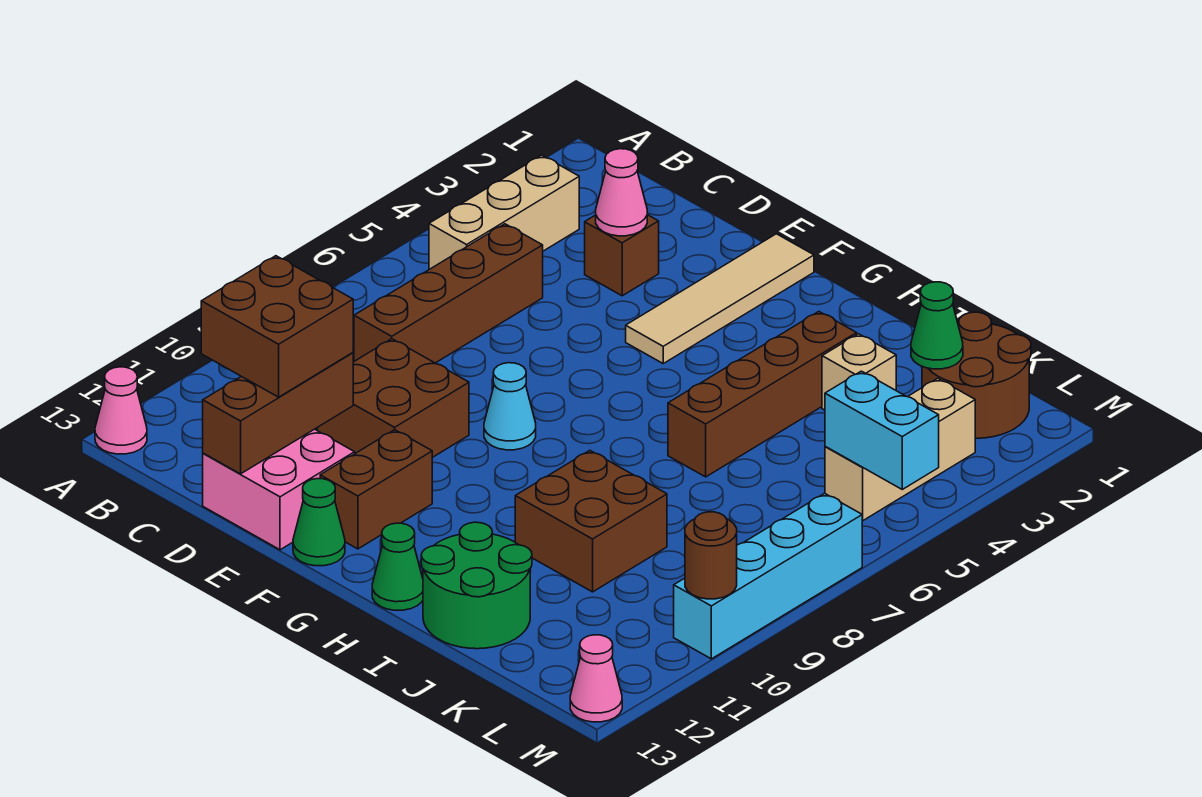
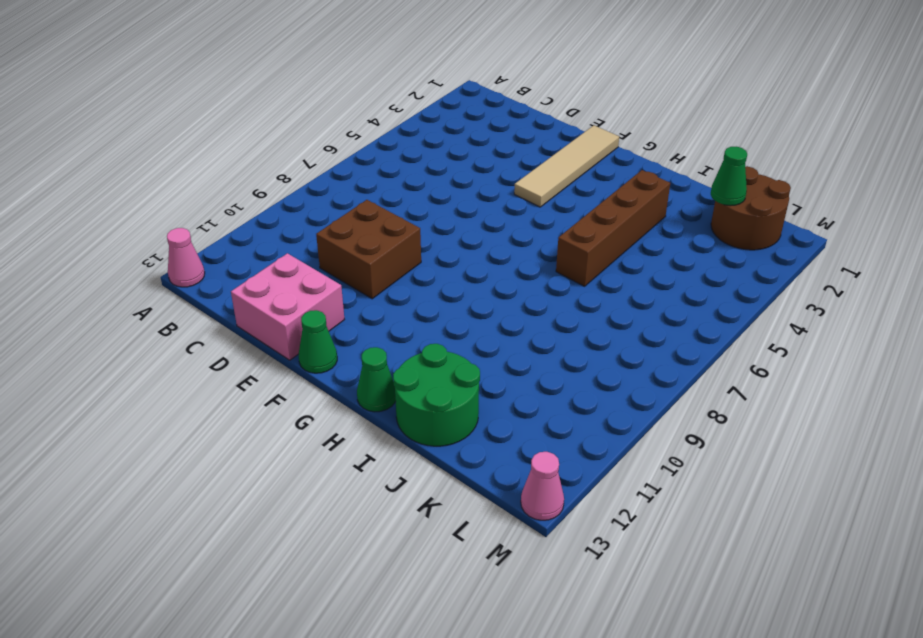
none -> tan brick B3:B5 level 1
none -> brown brick C5:C8 level 1
none -> brown brick D3 level 1

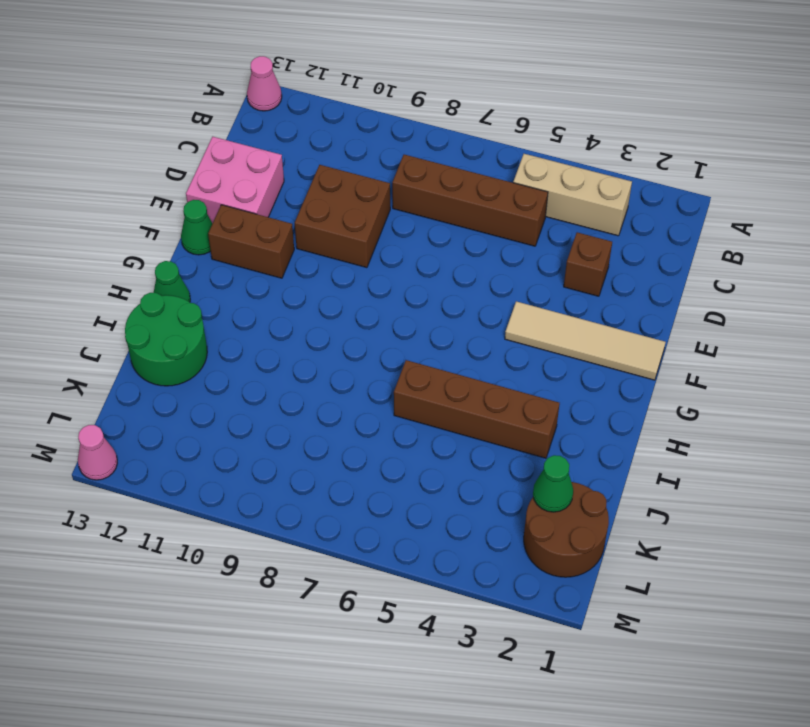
none -> cyan cone F8 level 1
none -> brown brick I9:J10 level 1
none -> tan brick J3 level 1

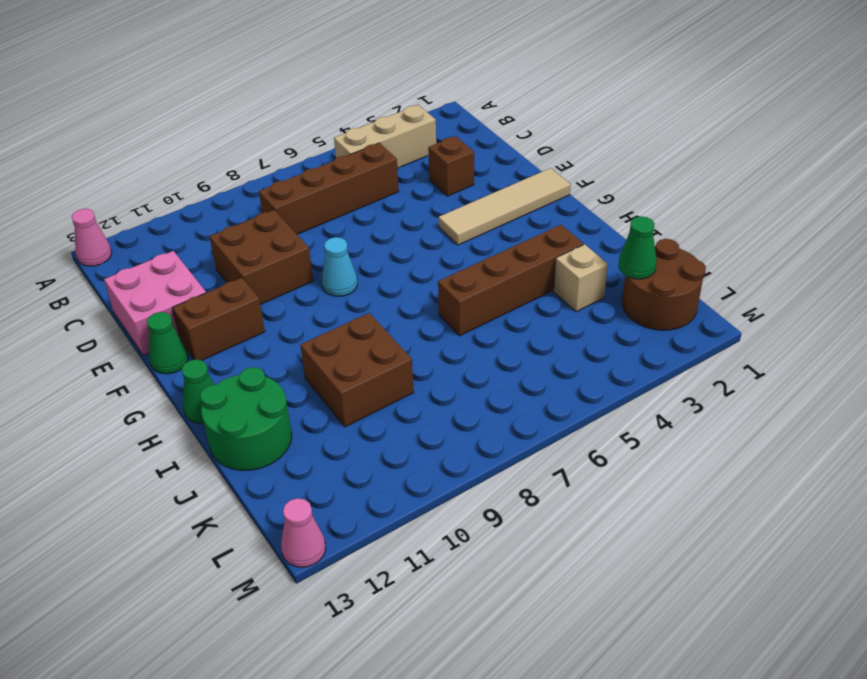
none -> tan brick L3:L5 level 1
none -> cyan brick M7:M10 level 1
none -> pink cone D3 level 2

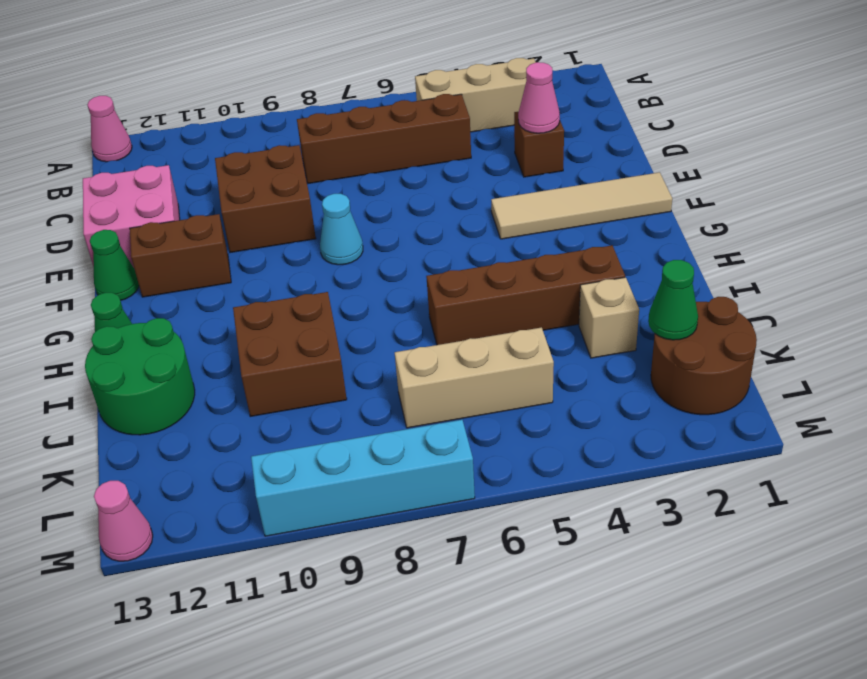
tan brick K5:K7 level 1 -> tan brick L3:L5 level 1
none -> brown brick D11:D13 level 2
none -> cyan brick L5:M5 level 2
none -> brown round brick M10 level 2

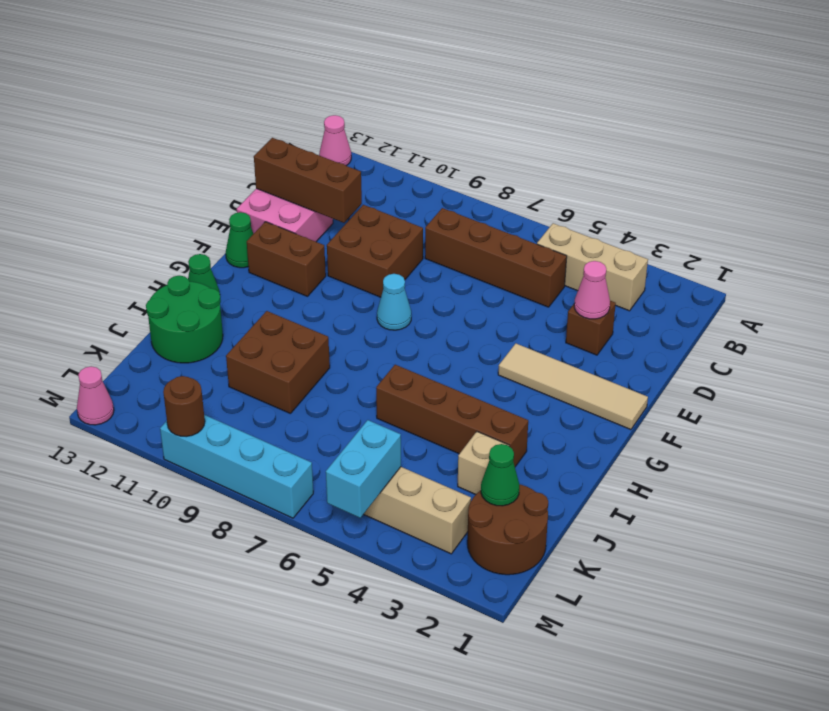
none -> brown brick C11:D12 level 3

